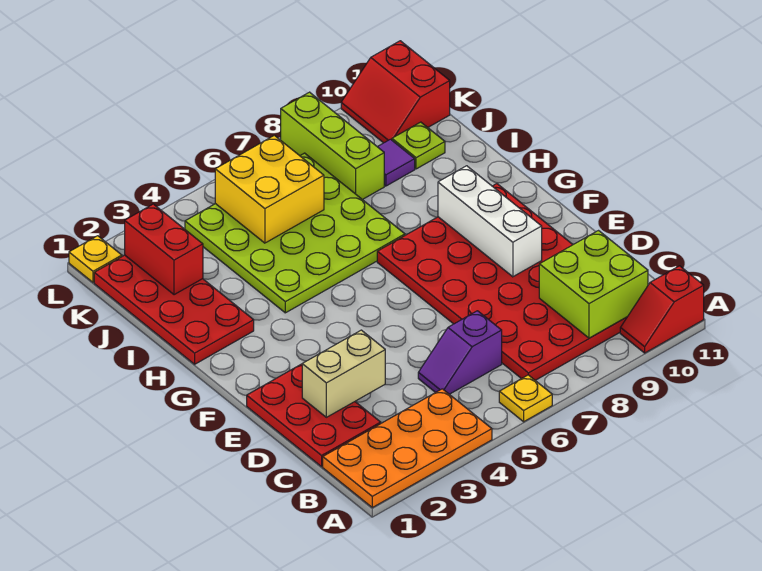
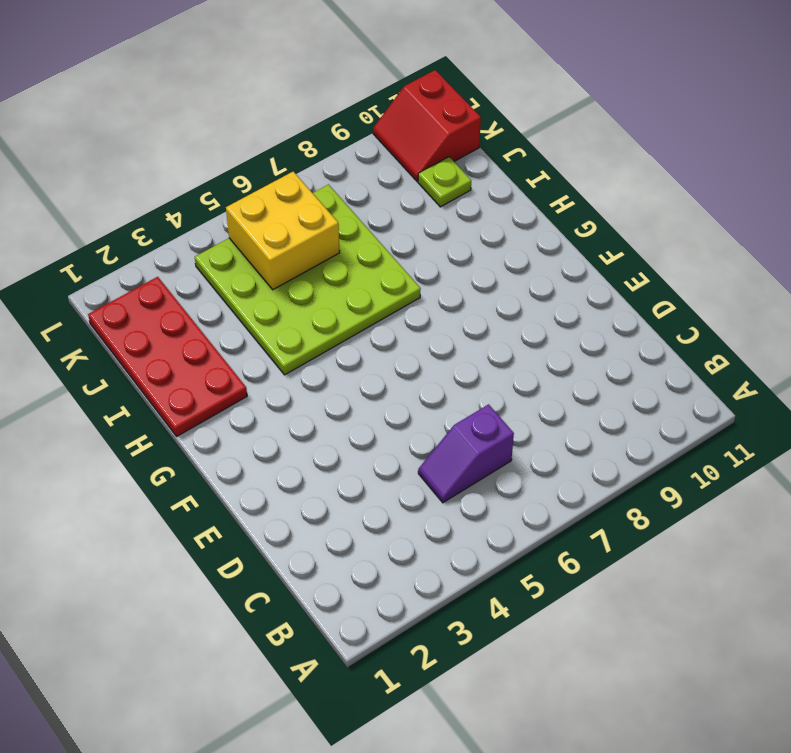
none -> orange plate A1:B4 level 1
none -> yellow plate A6 level 1
none -> red slope A10:A11 level 1 top 11

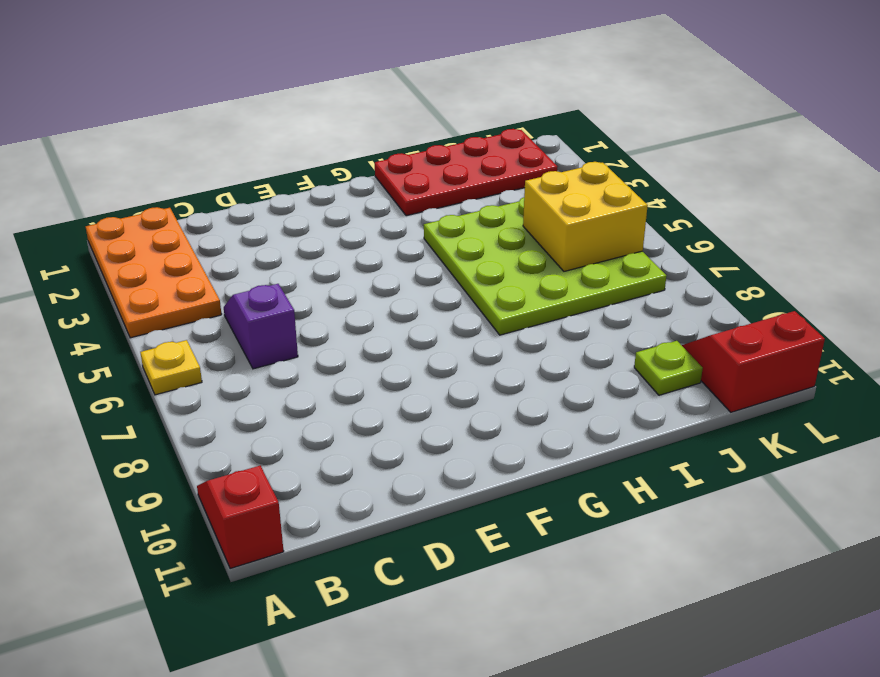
none -> red plate B7:G10 level 1
none -> red plate C1:E2 level 1
none -> lime brick J8:L8 level 1

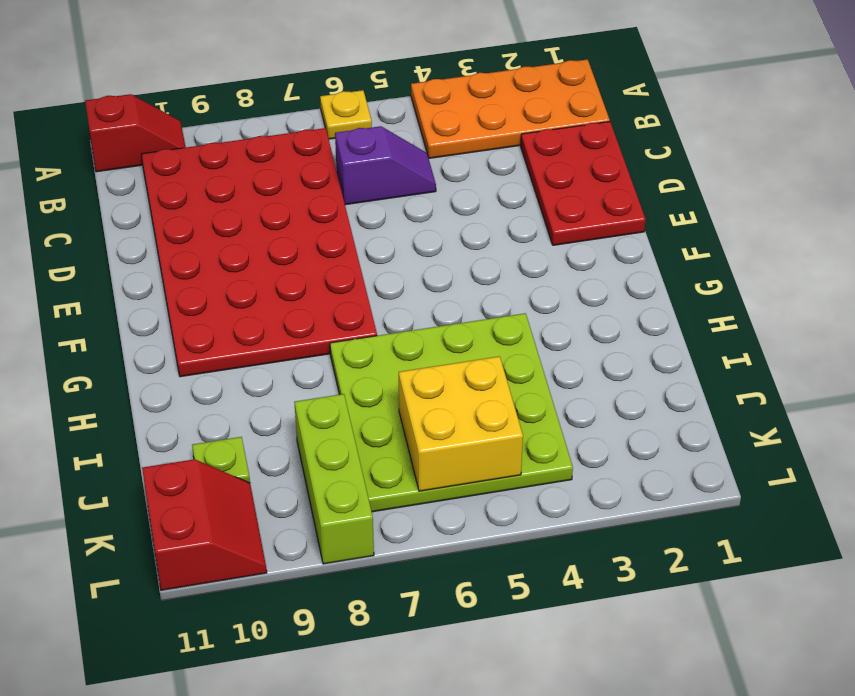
none -> red plate H1:K2 level 1
none -> purple tile J9 level 1
none -> yellow plate L1 level 1

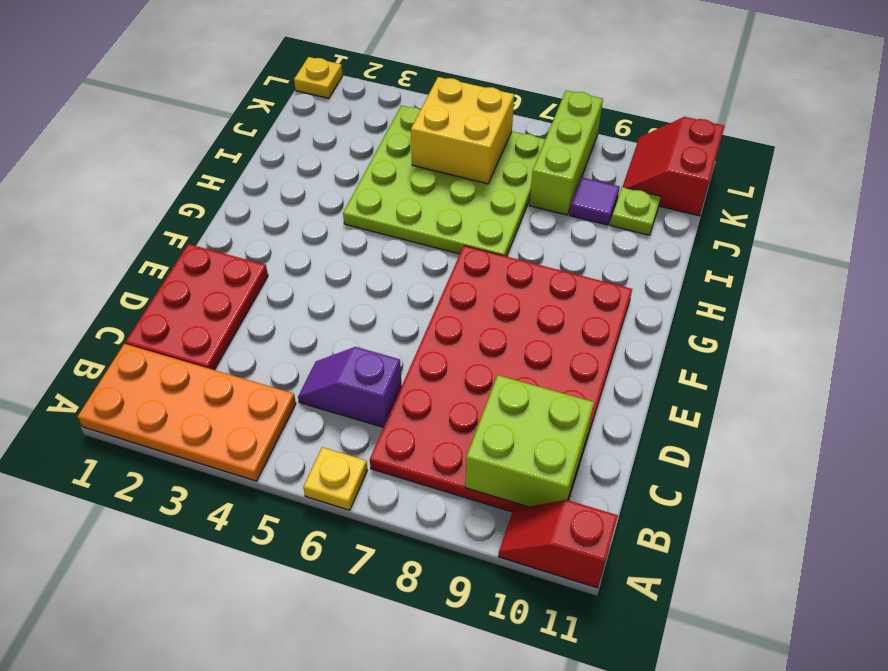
none -> red plate H1:K2 level 1
none -> tan brick D2:D3 level 2
none -> white brick E9:G9 level 2

